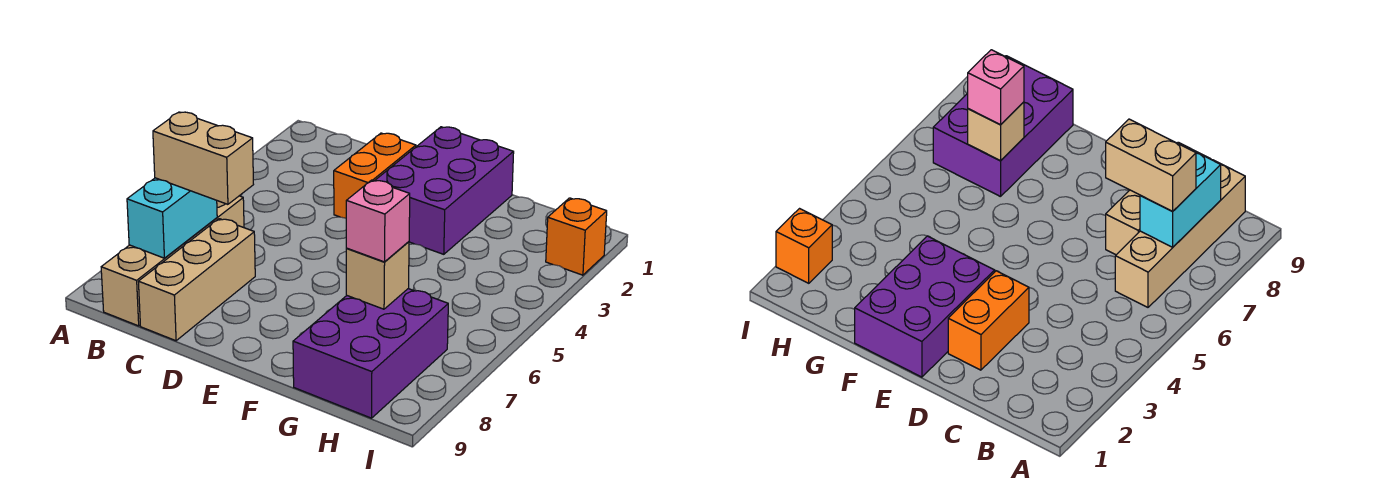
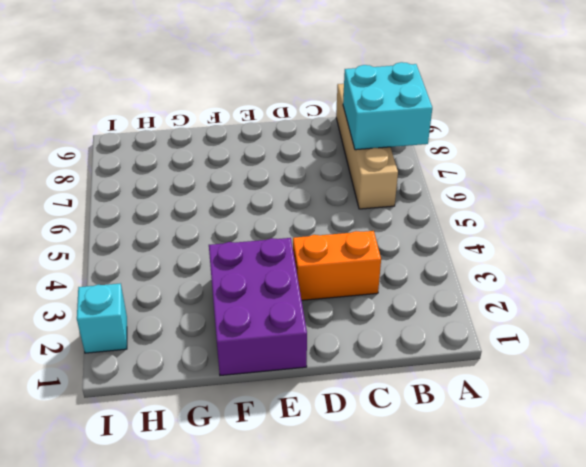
cyan brick A7:B8 level 2 -> cyan brick B7:B8 level 2
orange brick C3:D3 level 1 -> orange brick D2:D3 level 1
cyan brick I2 level 1 -> orange brick I2 level 1
none -> tan brick C7:C9 level 1
none -> purple brick G7:H9 level 1

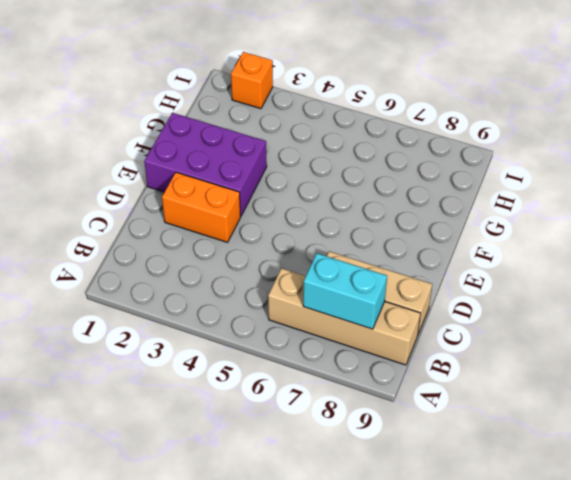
none -> purple brick G7:H9 level 1
none -> tan brick G7 level 2

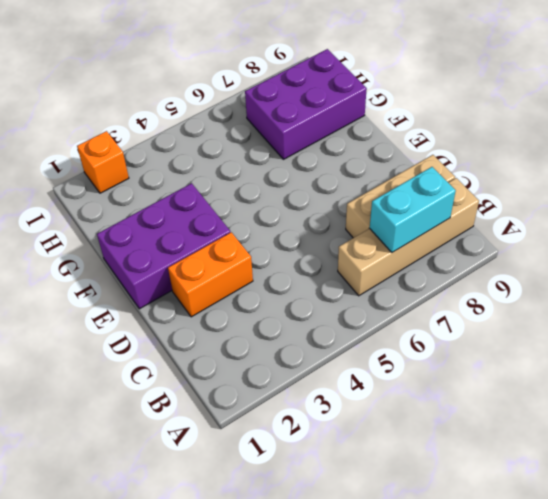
none -> tan brick G7 level 2
none -> tan brick B7:C7 level 3

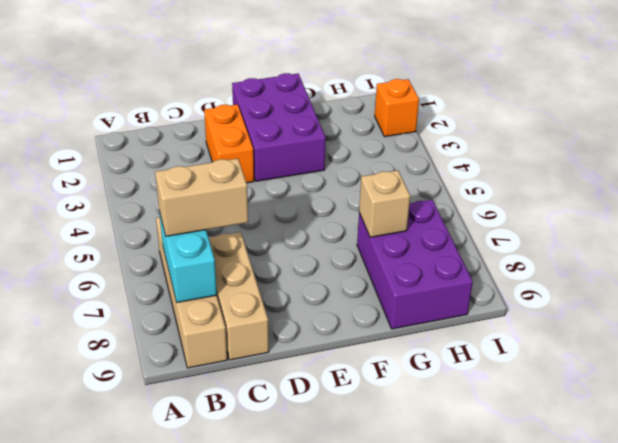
none -> pink brick G7 level 3

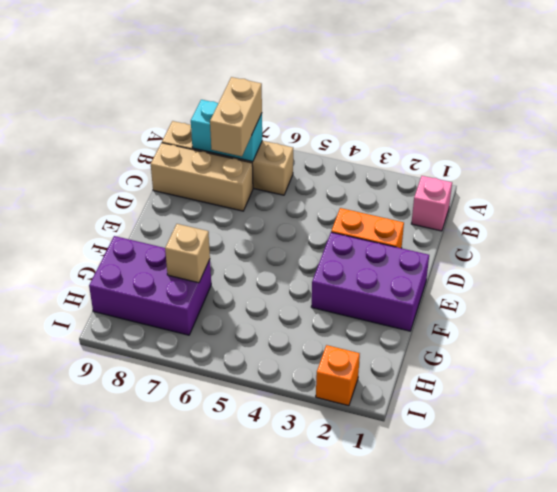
pink brick B1 level 1 -> pink brick G7 level 3

